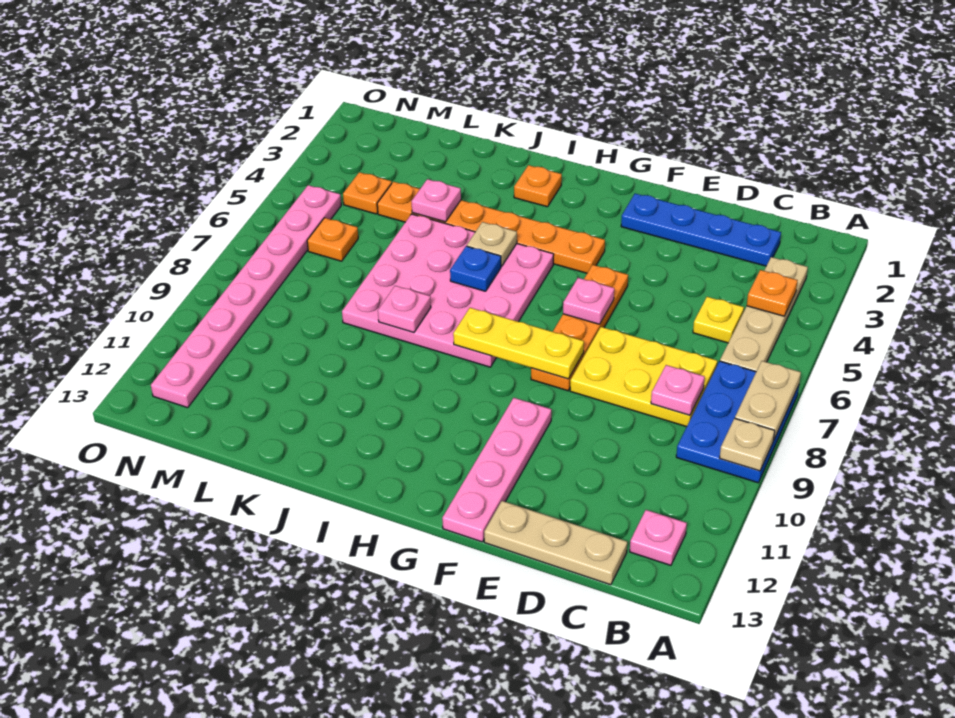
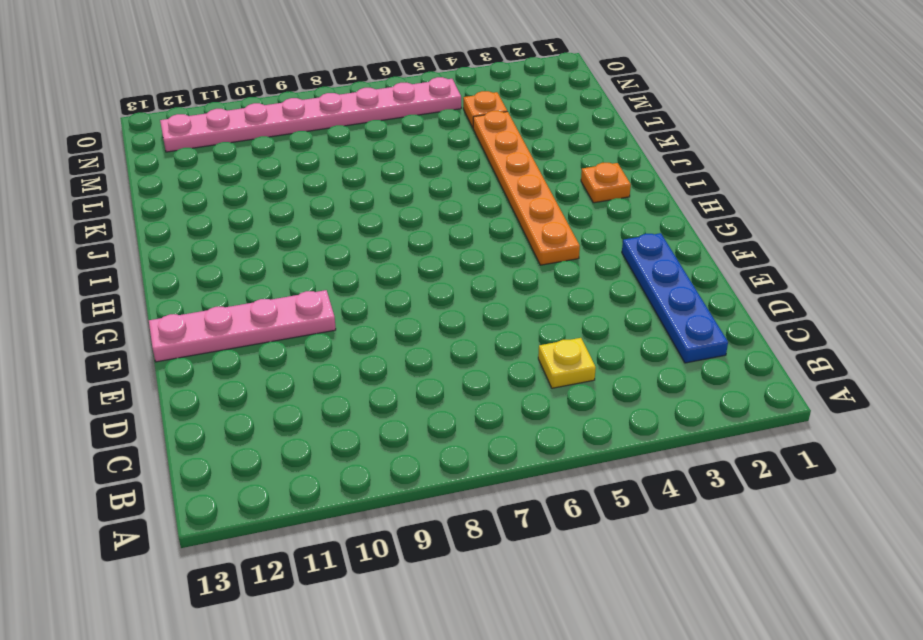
none -> blue plate A7:B9 level 1
none -> tan plate B3:B6 level 1
none -> pink plate B12 level 1

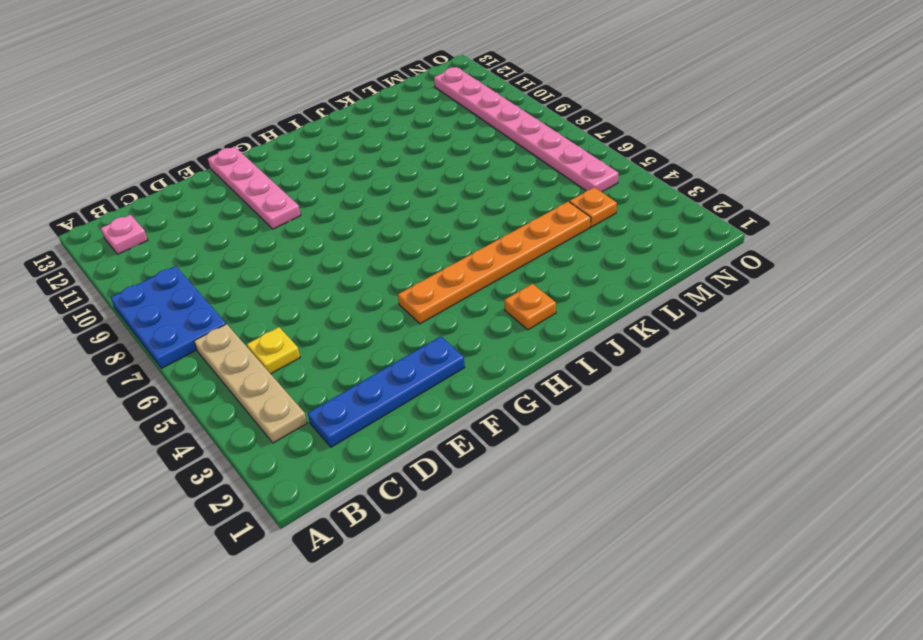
none -> yellow plate C7:E8 level 1
none -> tan plate C13:E13 level 1
none -> orange plate F5:F8 level 1

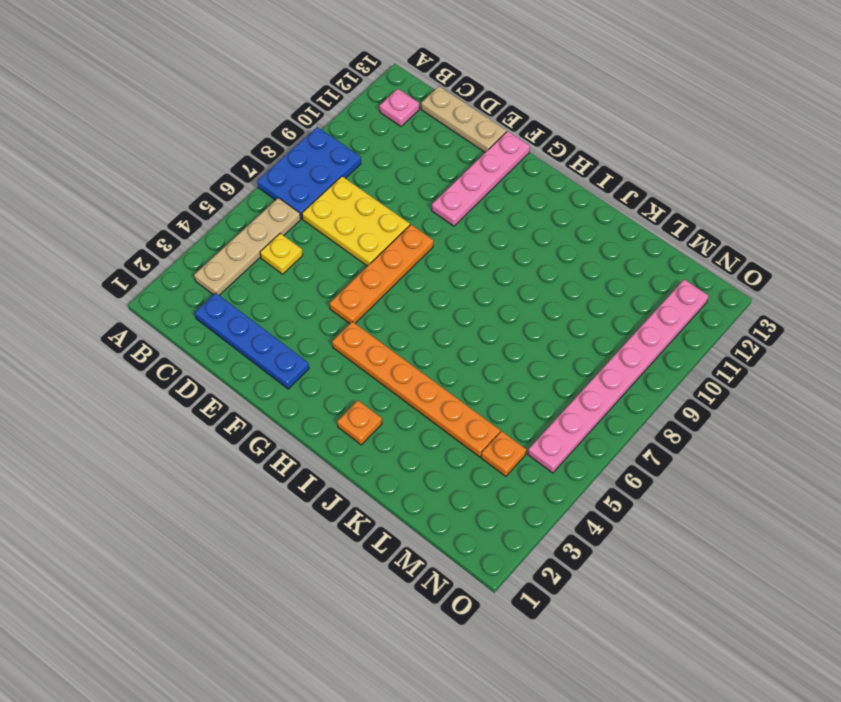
none -> pink plate H5:K8 level 1
none -> orange plate M6 level 1
none -> tan plate A7:A8 level 2

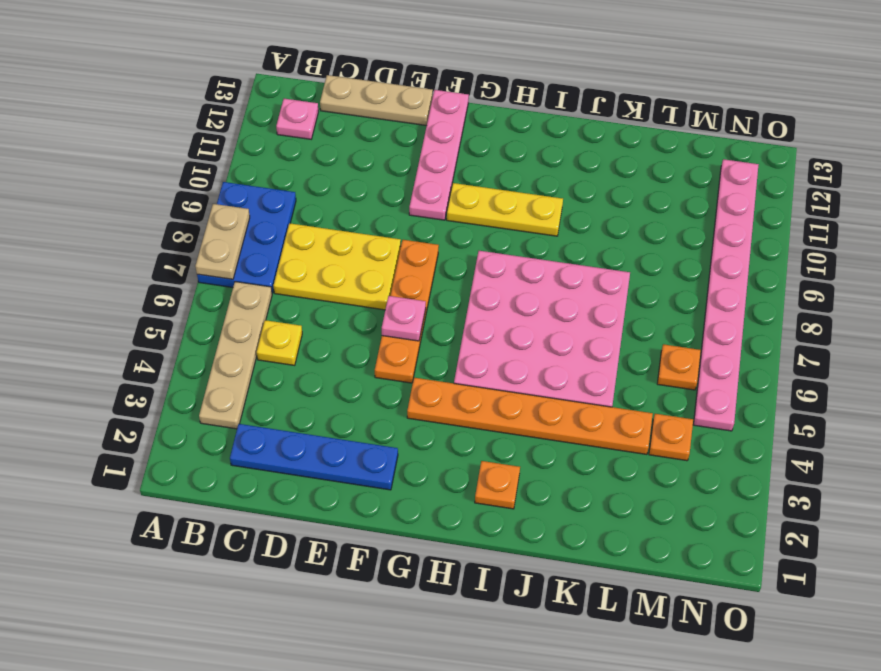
yellow plate G10:I10 level 1 -> yellow plate F8:H8 level 2
none -> tan plate A9 level 2
none -> orange plate B4 level 2
none -> pink plate C8 level 2

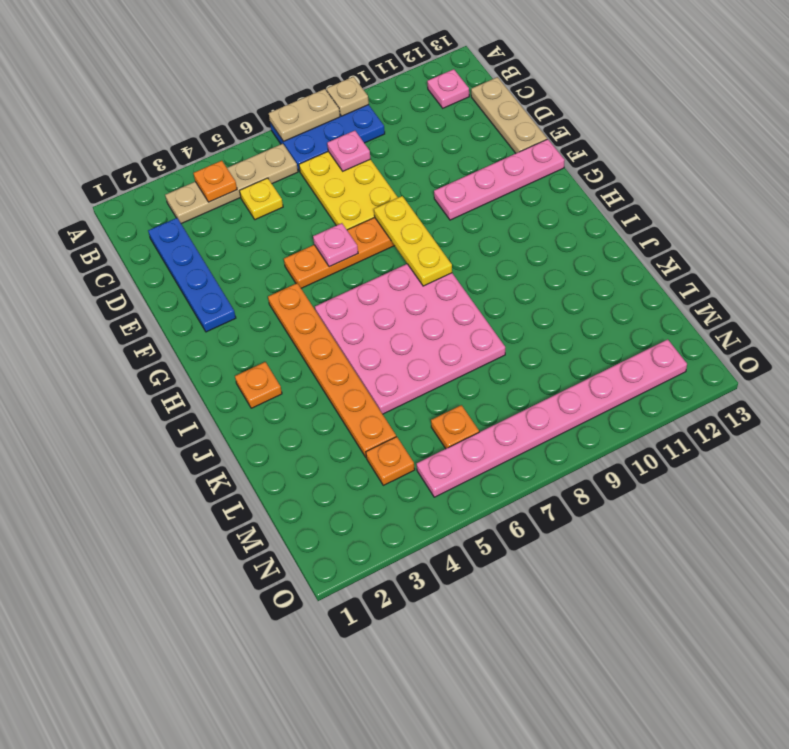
none -> tan plate I5 level 2
none -> blue plate I6 level 2
none -> pink plate J8 level 2

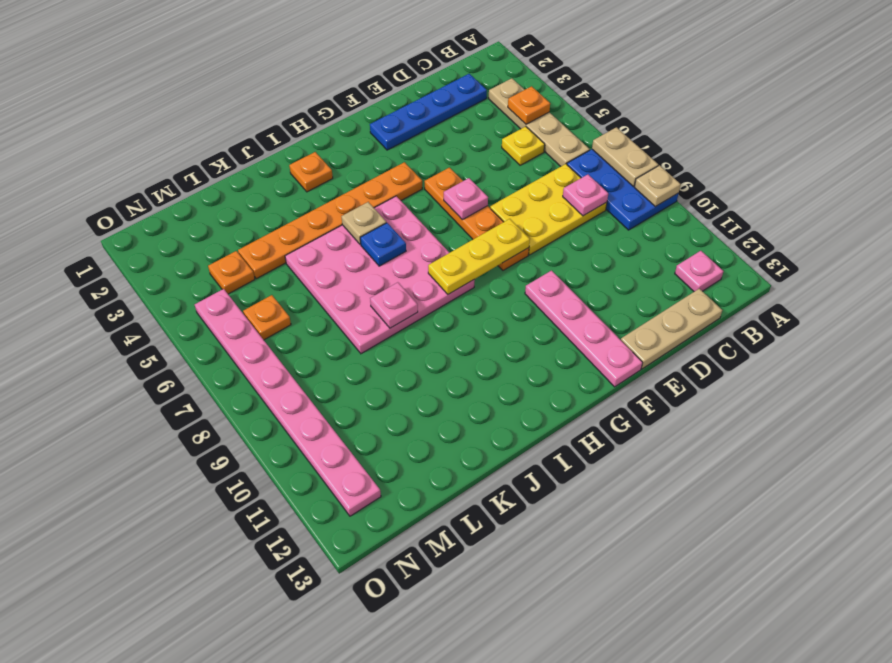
none -> pink plate K4 level 2

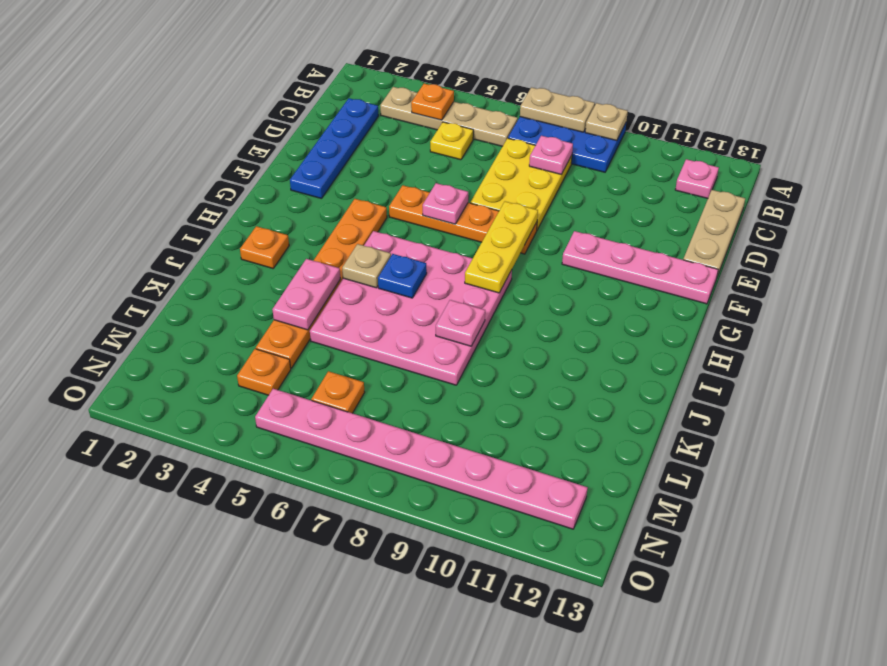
pink plate J4:K4 level 2 -> pink plate K4 level 2

